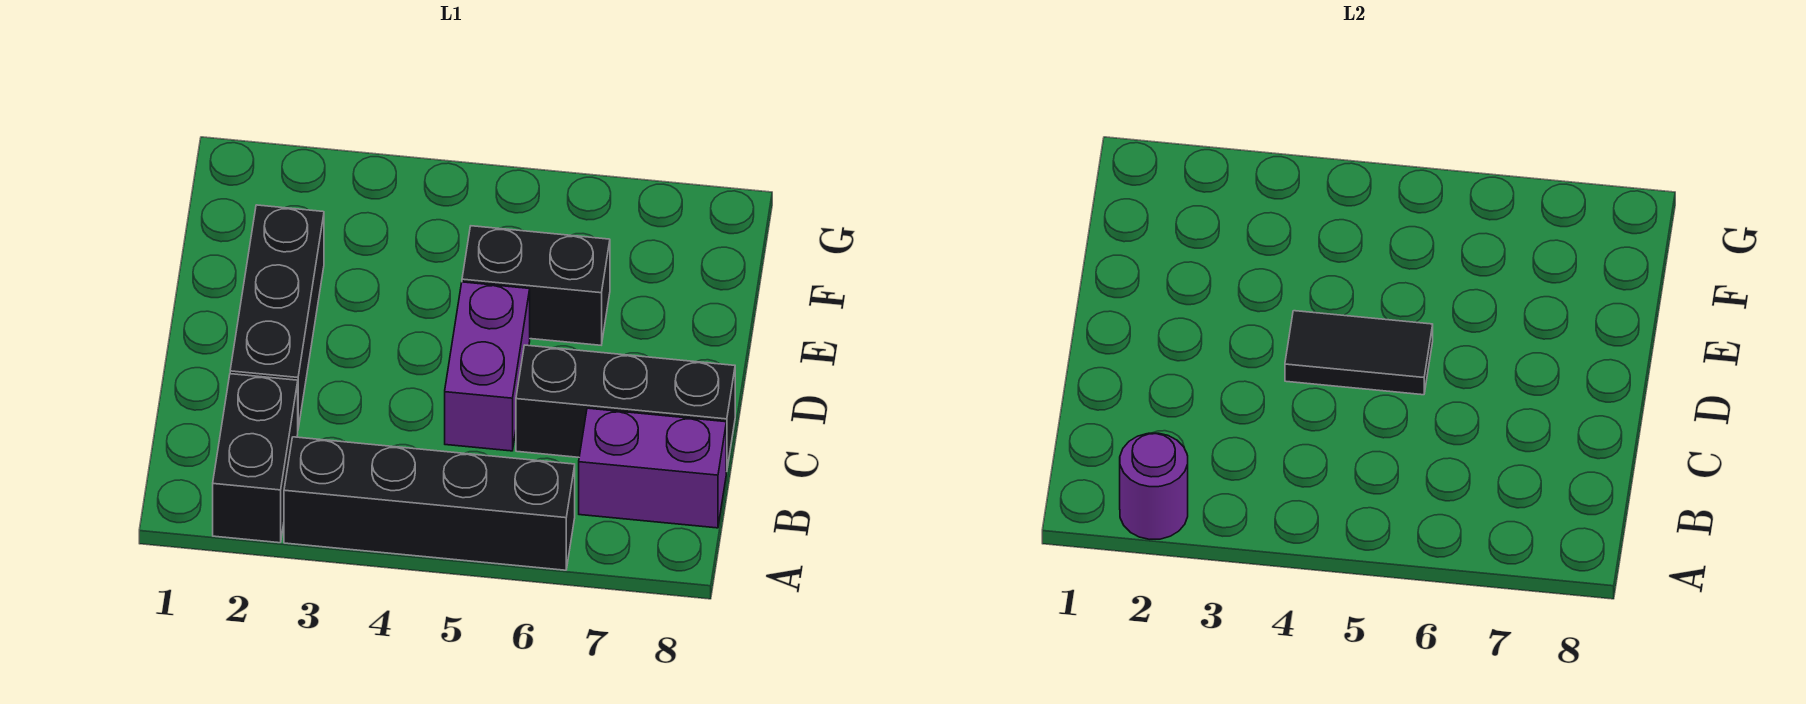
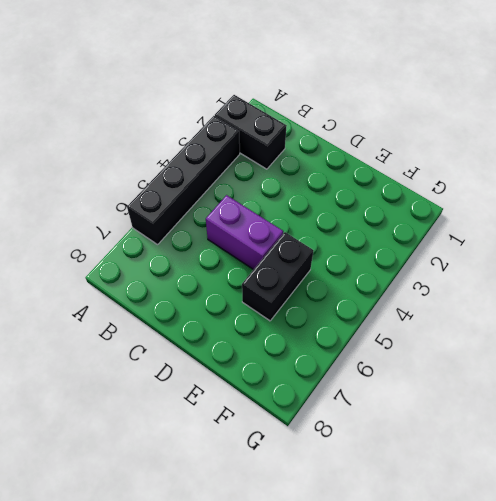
none -> purple brick B7:B8 level 1
none -> black brick C2:E2 level 1

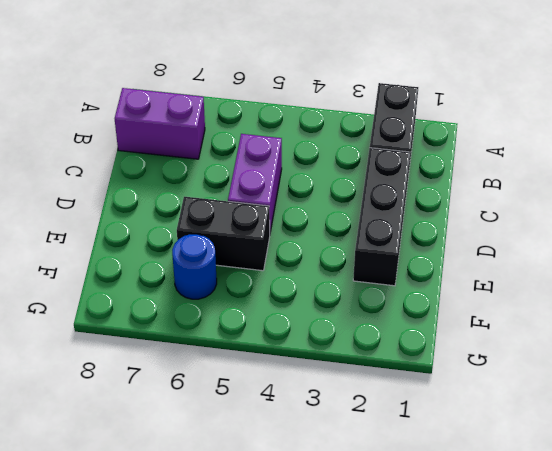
blue round brick F6 level 1 -> none
none -> black brick A3:A6 level 1
none -> black brick C6:C8 level 1

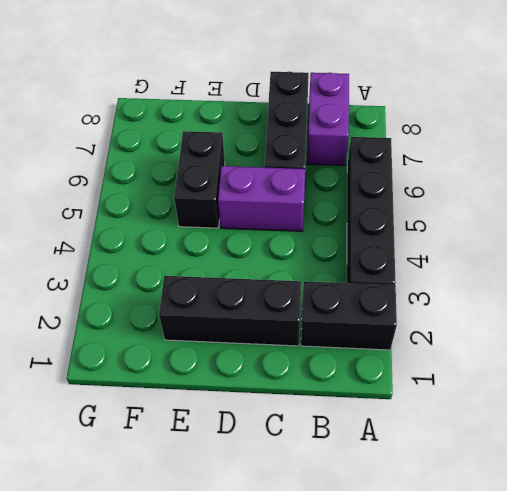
none -> purple round brick A2 level 2
none -> black tile D4:D5 level 2

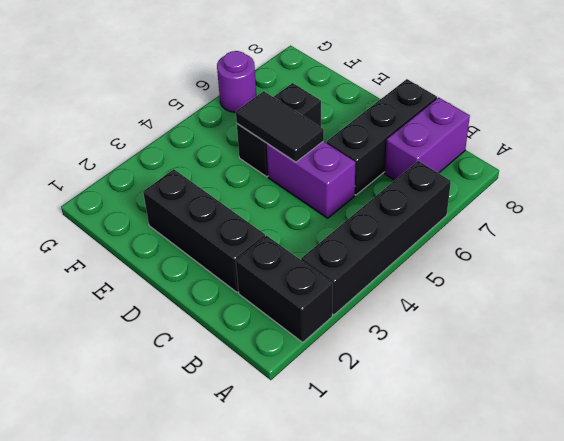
black tile D5:E5 level 2 -> black tile D4:D5 level 2
purple round brick G6 level 1 -> purple round brick A2 level 2

